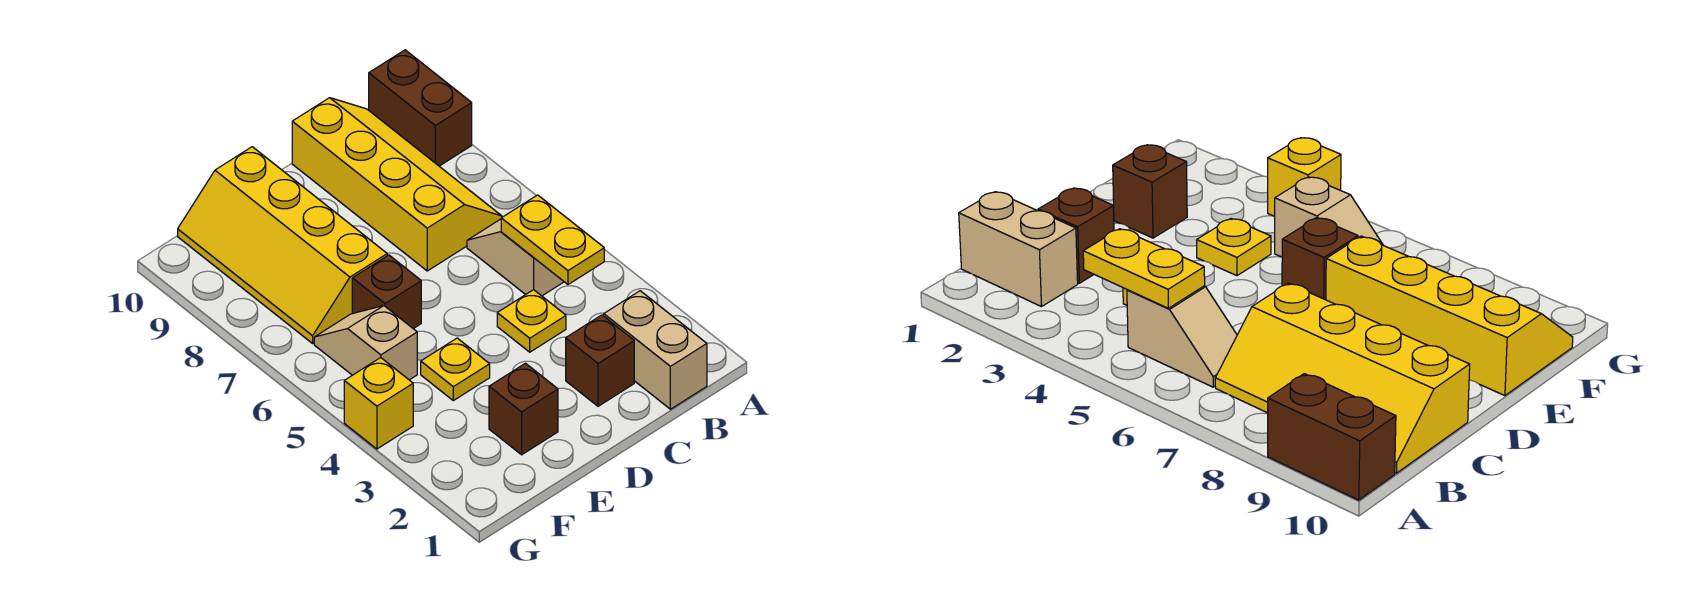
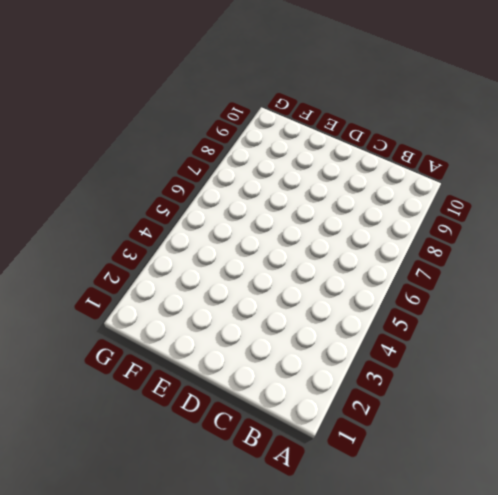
none -> brown brick A9:A10 level 1
none -> tan brick B1:B2 level 1
none -> tan slope B5:B6 level 1 top 5

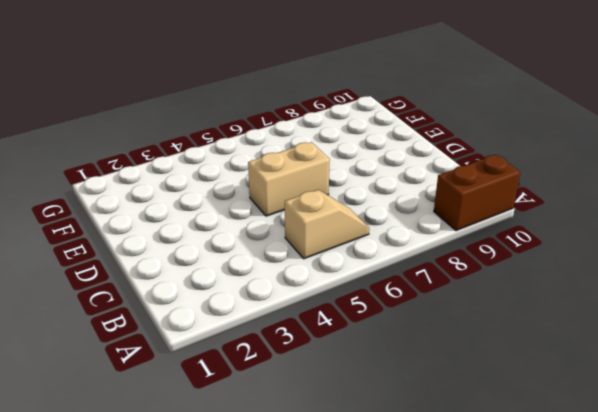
tan brick D5:D6 level 1 -> tan brick B1:B2 level 1
none -> yellow slope B7:C10 level 1 top C
none -> brown brick C2 level 1
none -> yellow plate C4 level 1

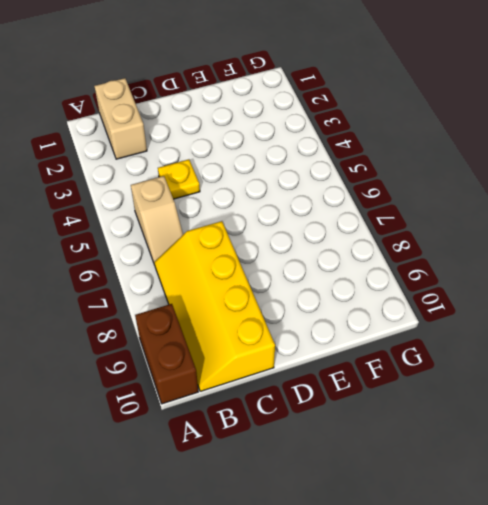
none -> brown brick C2 level 1
none -> brown brick E2 level 1
none -> yellow plate E4 level 1

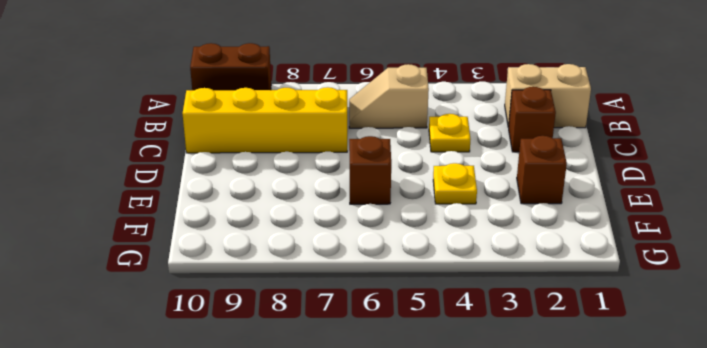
none -> yellow slope E7:F10 level 1 top E
none -> tan slope F5:F6 level 1 top 5
none -> yellow brick G4 level 1

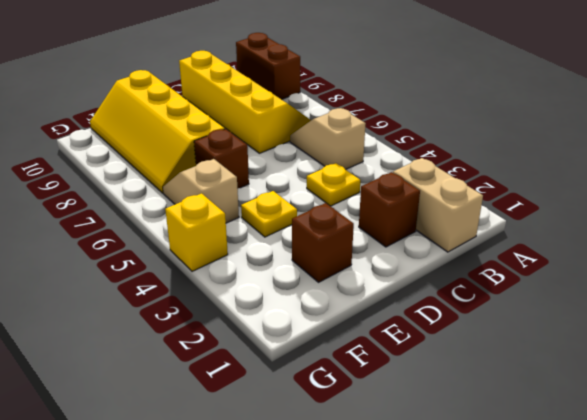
none -> yellow plate B4:B5 level 2

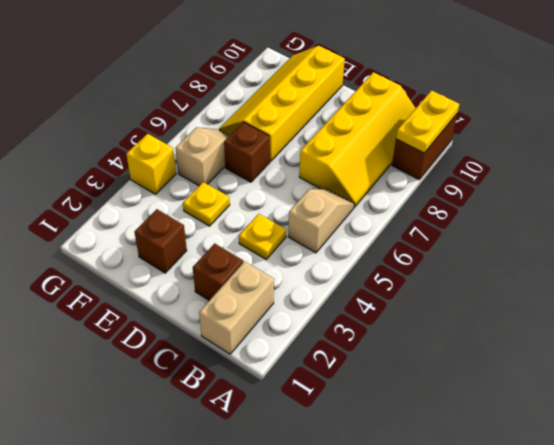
yellow plate A9:A10 level 2 -> yellow plate B4:B5 level 2

